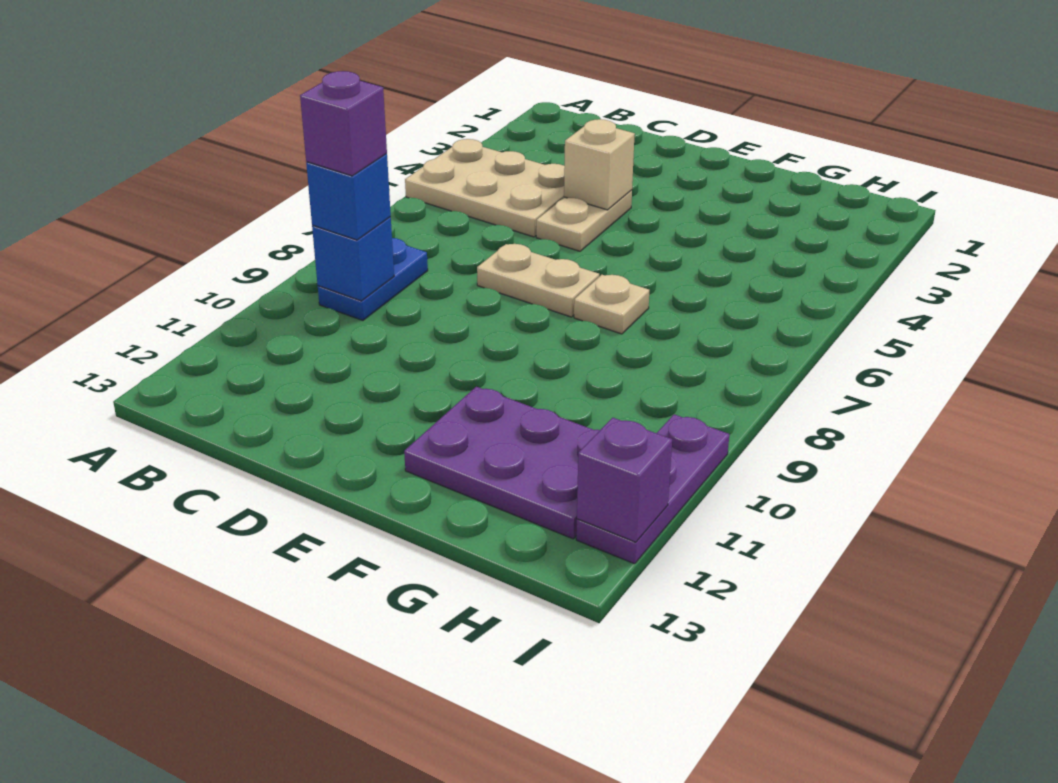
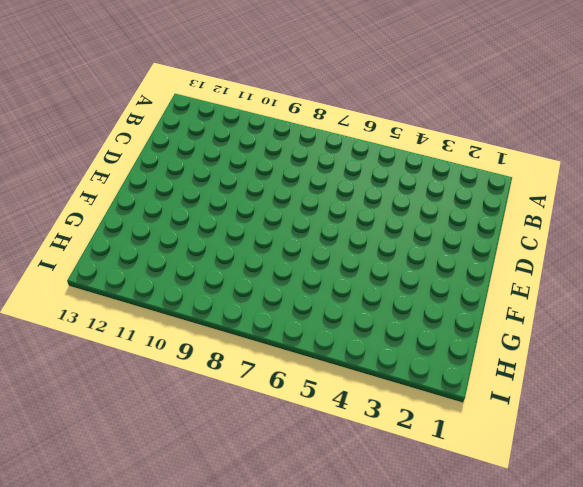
none -> tan plate A4:C5 level 1
none -> blue plate B8:B9 level 1
none -> tan plate D4:D5 level 1

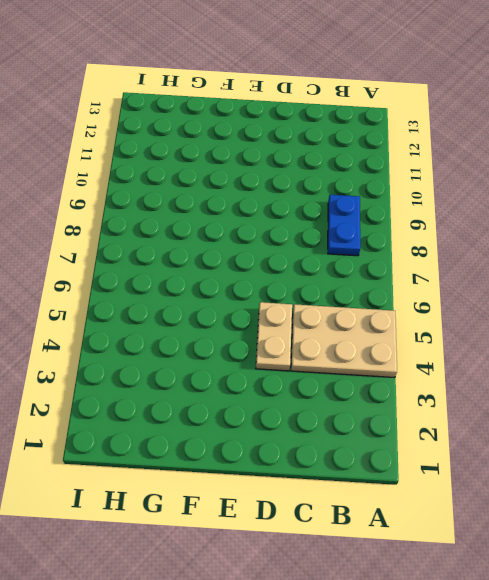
none -> tan plate D7:E7 level 1
none -> tan plate F7 level 1
none -> purple plate F11:H12 level 1

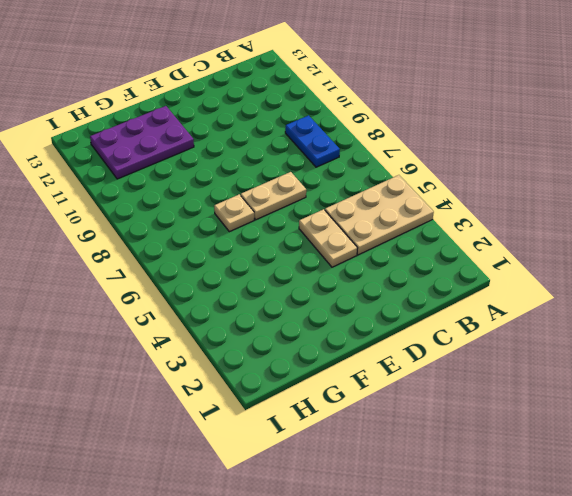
none -> purple plate I10:I12 level 1
none -> blue brick B9 level 2
none -> tan brick D4 level 2

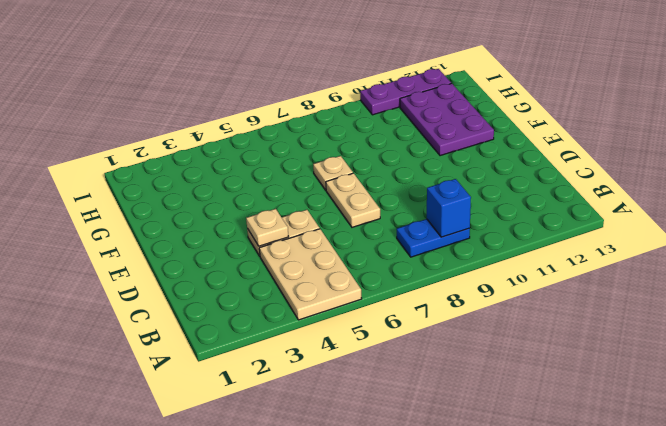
tan plate D4 level 2 -> tan brick D4 level 2
none -> purple brick I12 level 2
none -> blue brick B9 level 3
none -> purple brick B9 level 4

